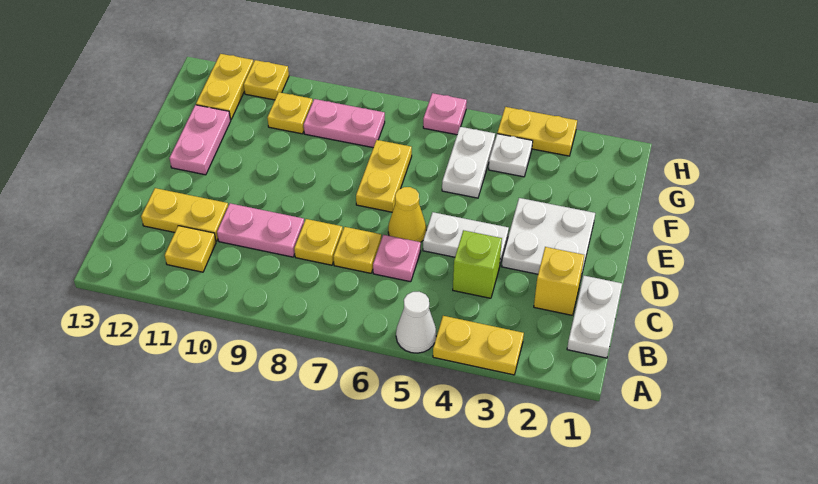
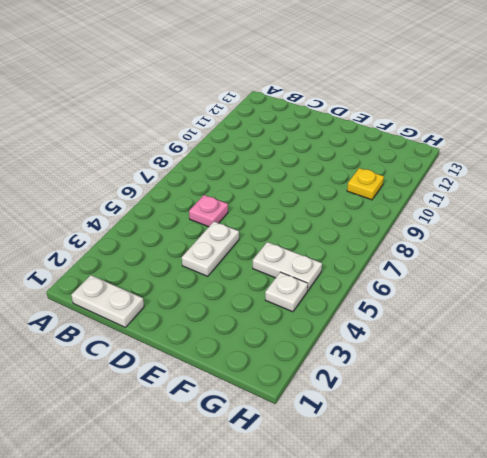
none -> yellow plate A3:A4 level 1
none -> white cone A5 level 1
none -> yellow plate B11 level 1

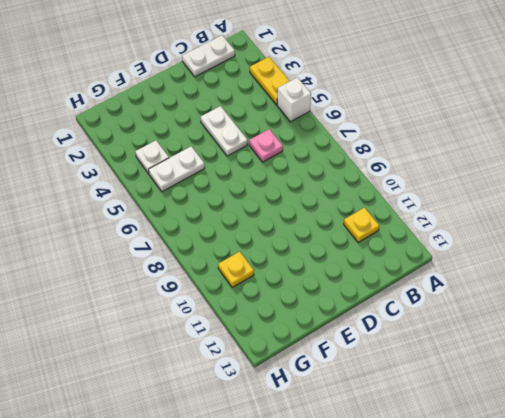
white brick A5 level 1 -> white cone A5 level 1
none -> yellow brick C2 level 1
none -> lime brick C4 level 1
none -> yellow plate C7 level 1

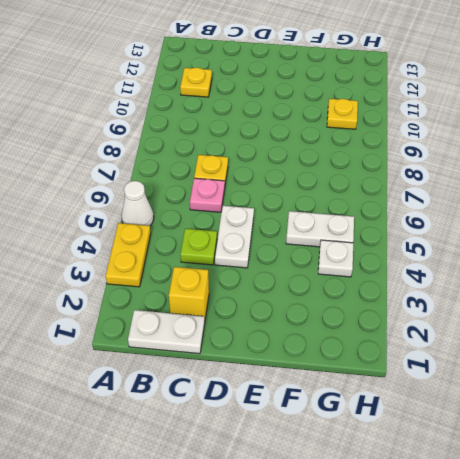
lime plate C4 level 1 -> lime brick C4 level 1
none -> yellow plate C8 level 1
none -> pink plate C9:C10 level 1
none -> yellow plate C11:C12 level 1

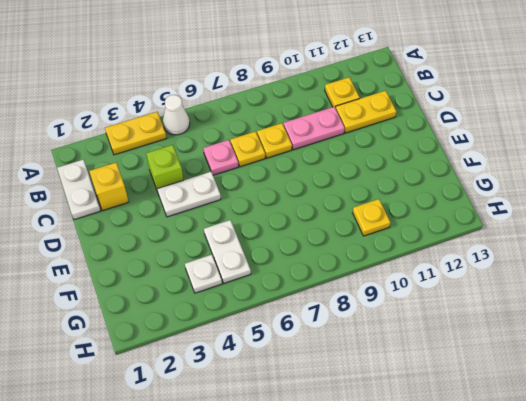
none -> white plate D2:E3 level 1
none -> yellow cone D6 level 1
none -> yellow plate E7:F7 level 1

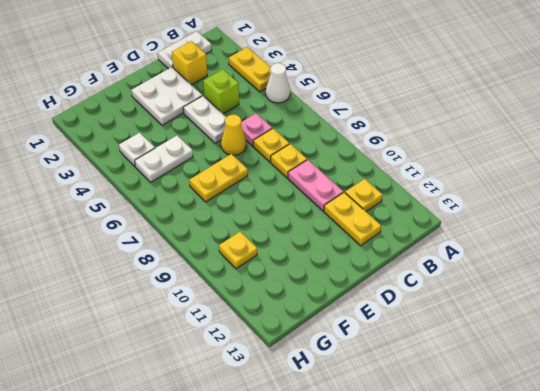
none -> pink plate E12:F12 level 1
none -> pink plate G8:G9 level 1
none -> yellow plate G12:H12 level 1

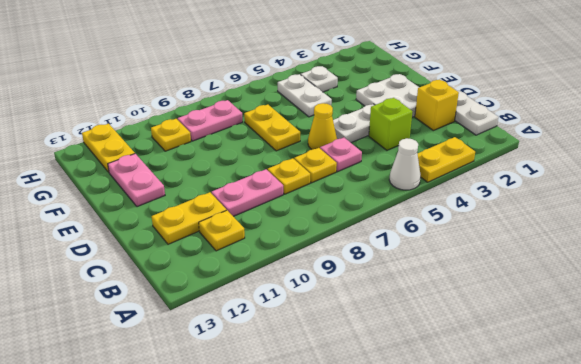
none -> yellow plate H3:H4 level 1
none -> pink plate H6 level 1
none -> yellow plate H11 level 1

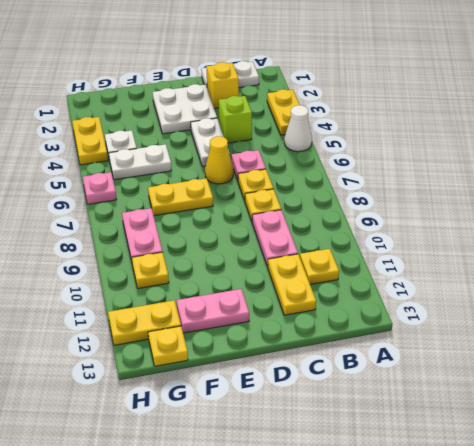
yellow plate G13 level 1 -> yellow plate H11 level 1

